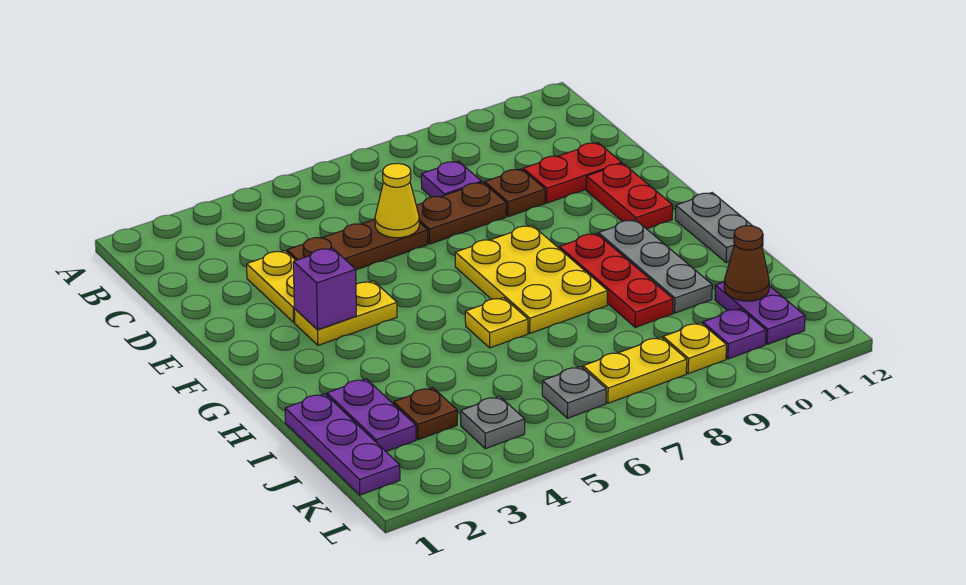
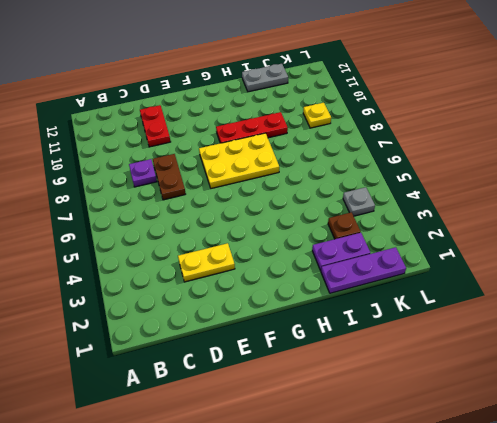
grey plate I12:J12 level 1 -> grey plate G12:H12 level 1
none -> brown plate D4:D6 level 1
none -> brown plate D9 level 1
none -> red plate E11:F11 level 1

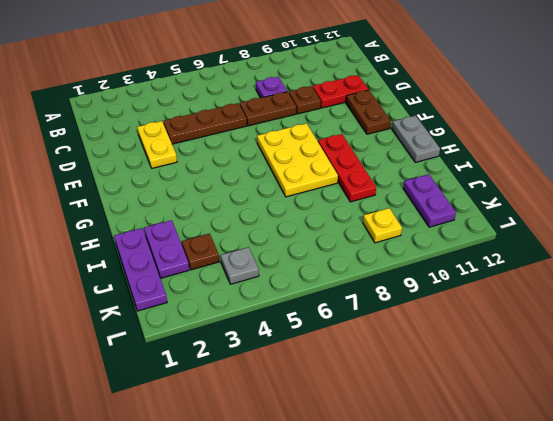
brown plate E11:F11 level 1 -> red plate E11:F11 level 1
none -> yellow plate F3:F4 level 1
none -> grey plate G10:I10 level 1
none -> yellow plate H6 level 1

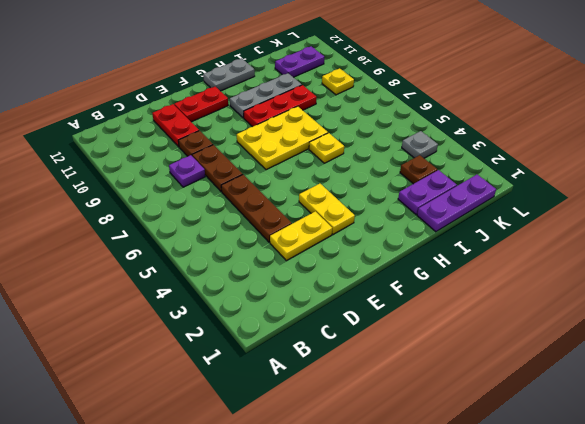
none -> grey plate K6 level 1
none -> yellow plate K7:K8 level 1
none -> purple plate K10 level 1

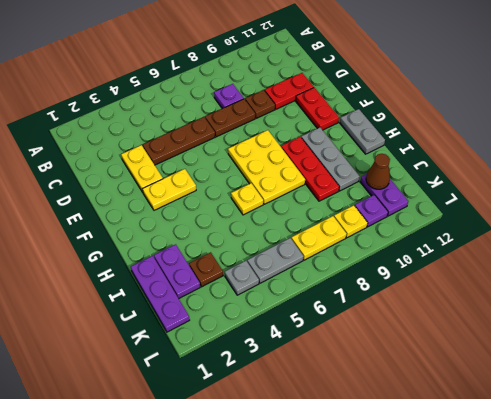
grey plate K5:K6 level 1 -> grey plate K6 level 1
none -> yellow cone D6 level 2
none -> purple brick F3 level 2

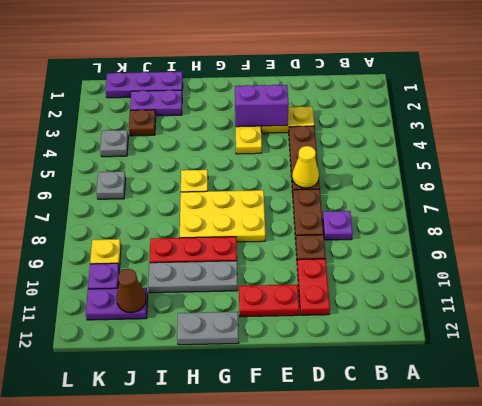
purple brick E3:F3 level 2 -> purple brick F3 level 2
none -> yellow plate K7:K8 level 1

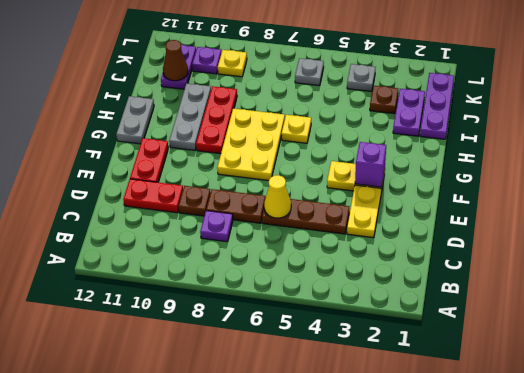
none -> yellow plate K7:K8 level 1

